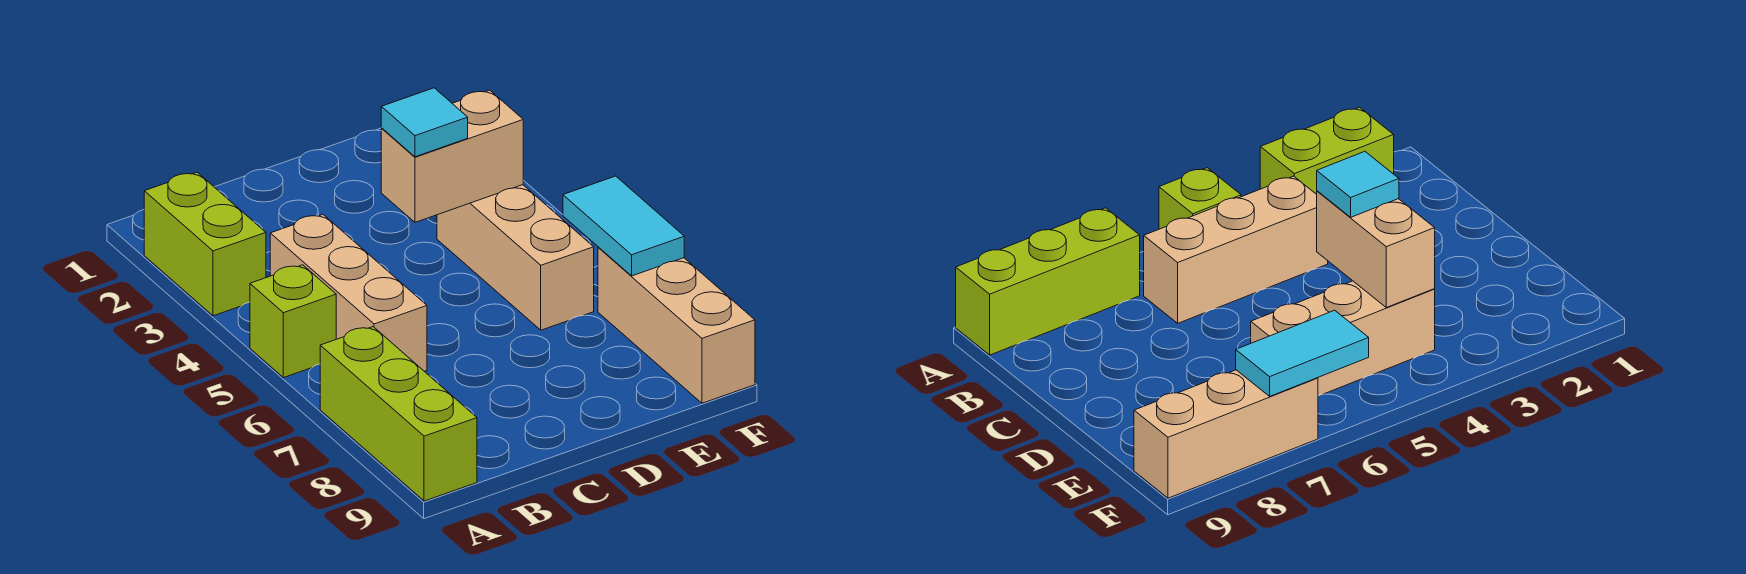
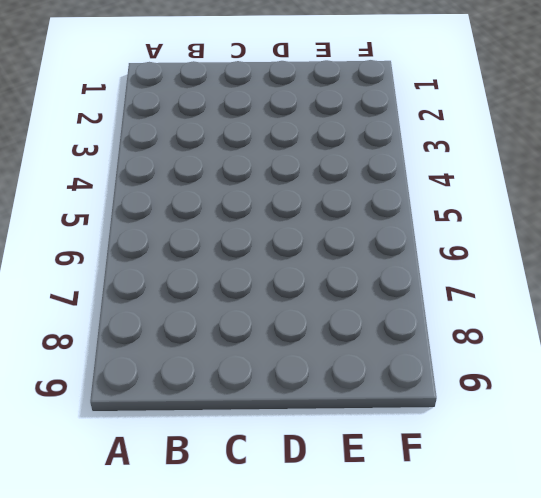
none -> lime brick A2:A3 level 1
none -> lime brick A5 level 1

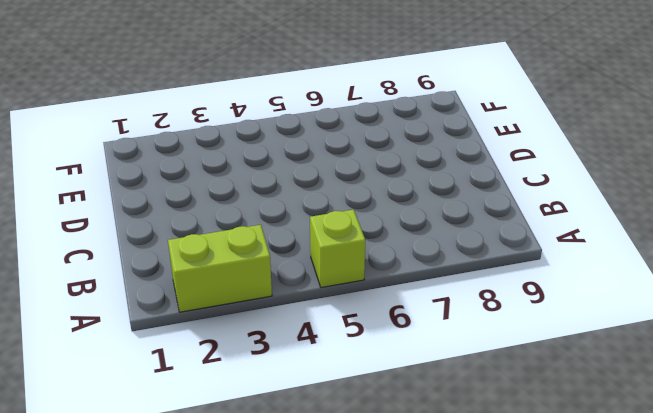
none -> lime brick A7:A9 level 1
none -> tan brick B4:B6 level 1

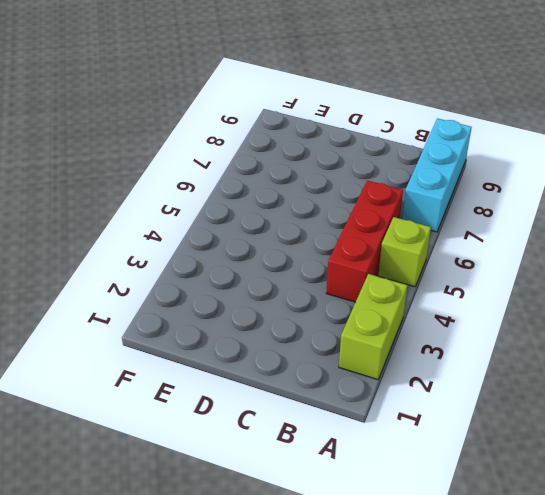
cyan brick A7:A9 level 1 -> lime brick A7:A9 level 1
red brick B4:B6 level 1 -> tan brick B4:B6 level 1
none -> tan brick E4:E6 level 1
none -> tan brick F7:F9 level 1

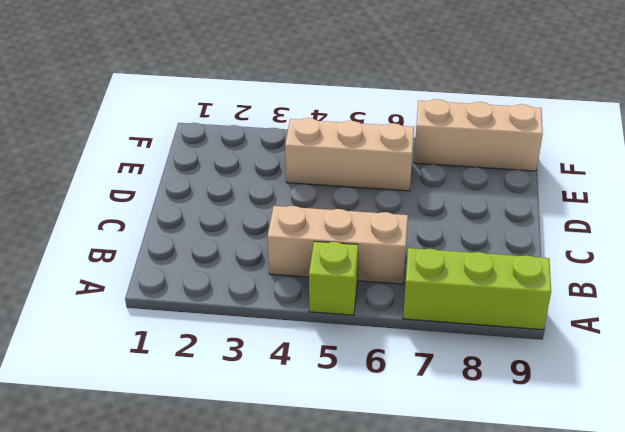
none -> lime brick A2:A3 level 1
none -> tan brick D4:E4 level 2

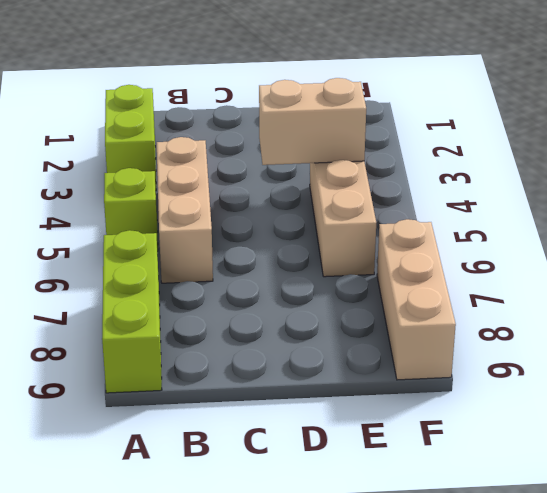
none -> cyan tile F6:F7 level 2
none -> cyan tile D4 level 3

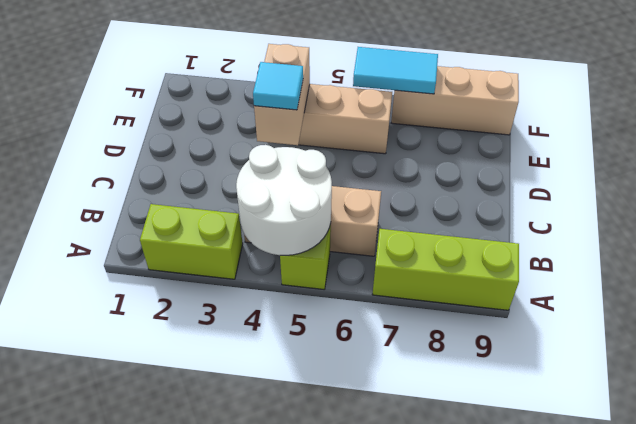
white round brick A4:B5 level 2 -> none

